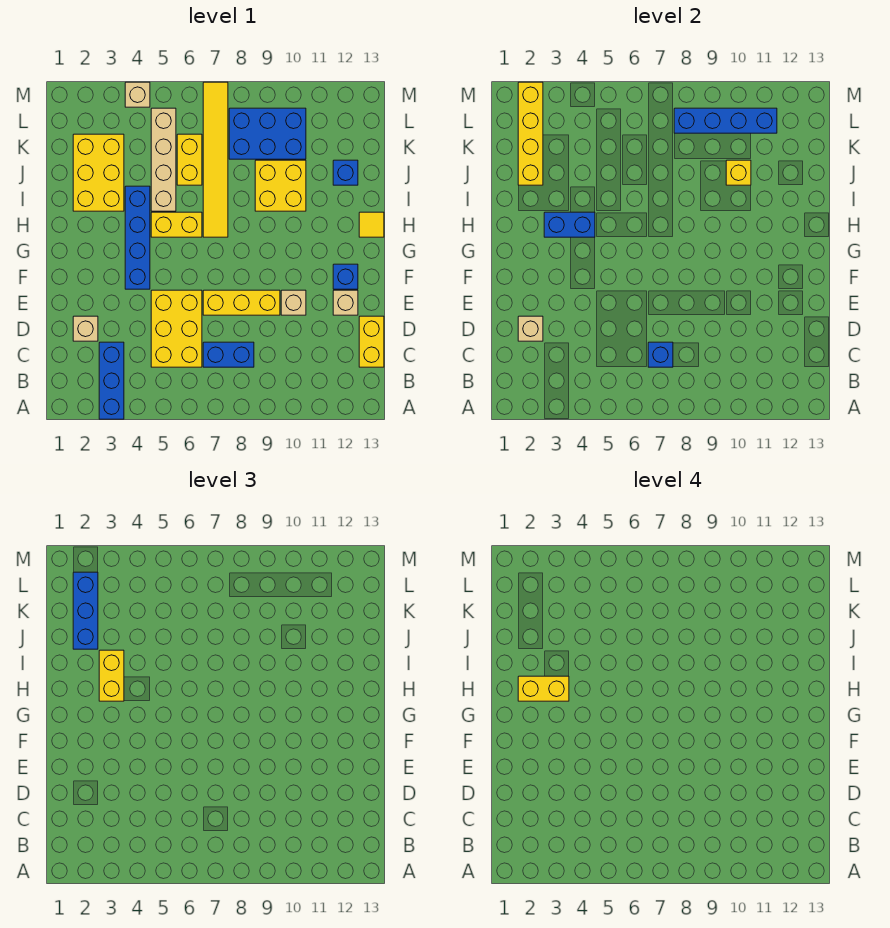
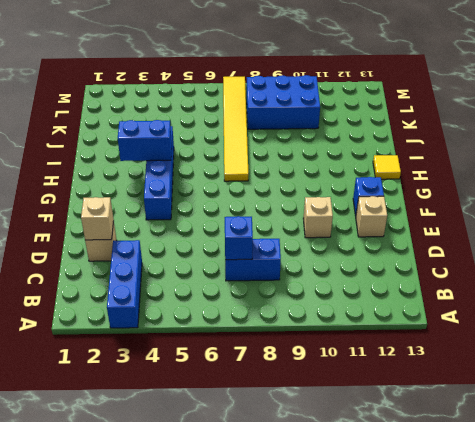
none -> yellow brick C5:E6 level 1
none -> yellow brick C13:D13 level 1
none -> yellow brick E7:E9 level 1

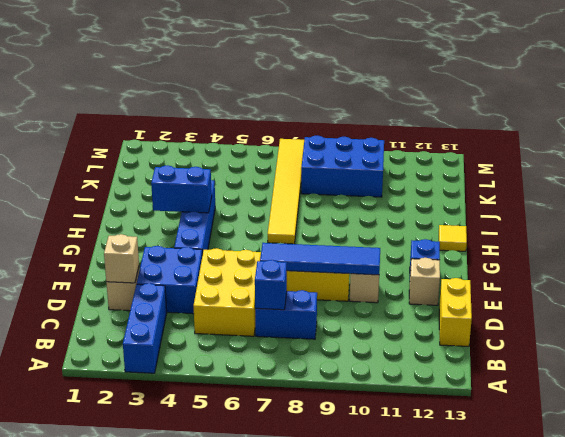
blue brick D3:E4 level 1 -> none
blue tile E7:E10 level 2 -> none
none -> yellow brick H5:H6 level 1
none -> yellow brick I2:K3 level 1
none -> tan brick I5:L5 level 1

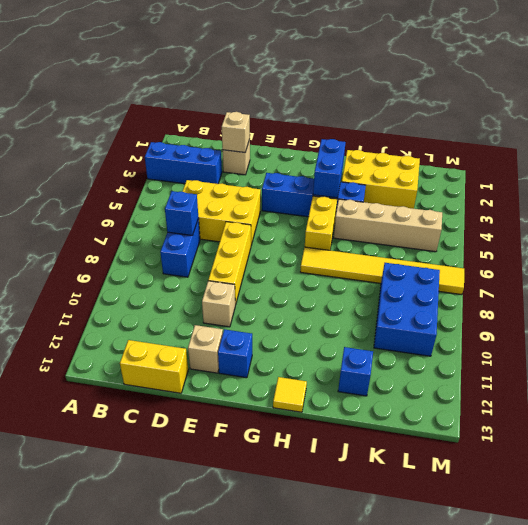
none -> yellow brick I9:J10 level 1
none -> yellow brick J6:K6 level 1
none -> tan brick M4 level 1

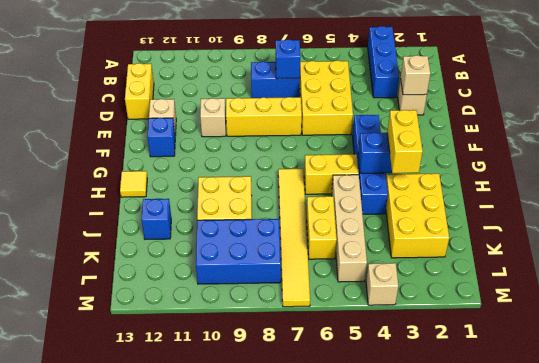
none -> yellow brick J2:M2 level 2
none -> yellow brick J10 level 2
none -> blue brick L8:L11 level 2

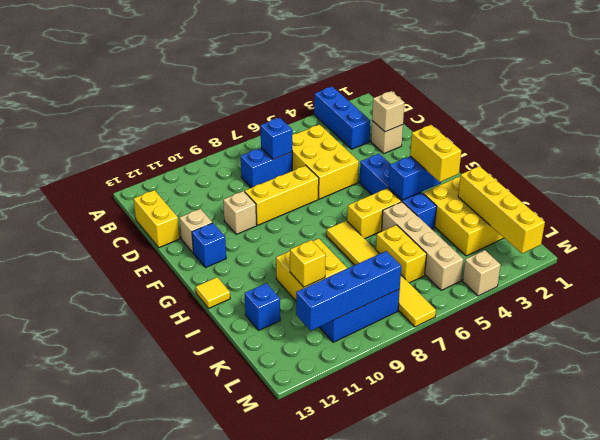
none -> blue brick J2:L2 level 3
none -> yellow brick H2:H3 level 4

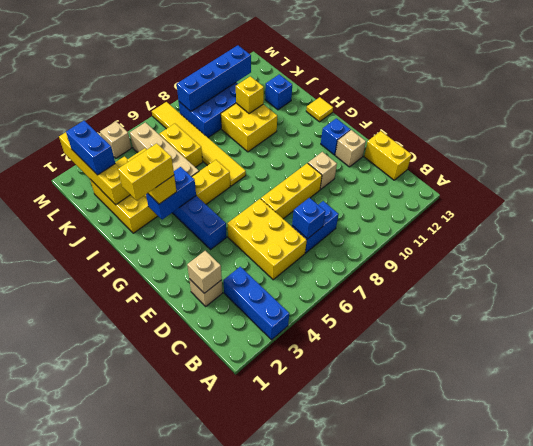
blue brick K2:L2 level 3 -> blue brick J2:L2 level 3

